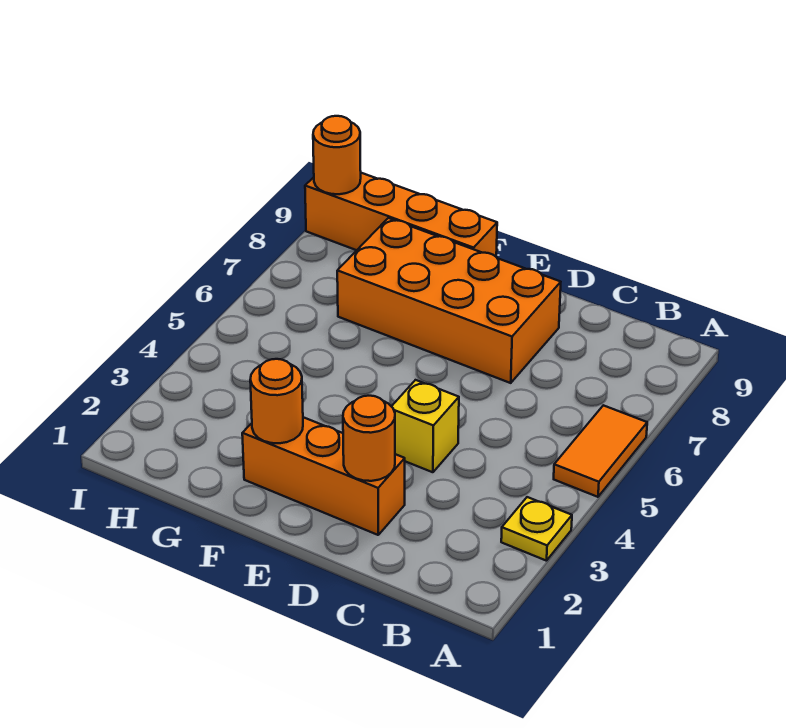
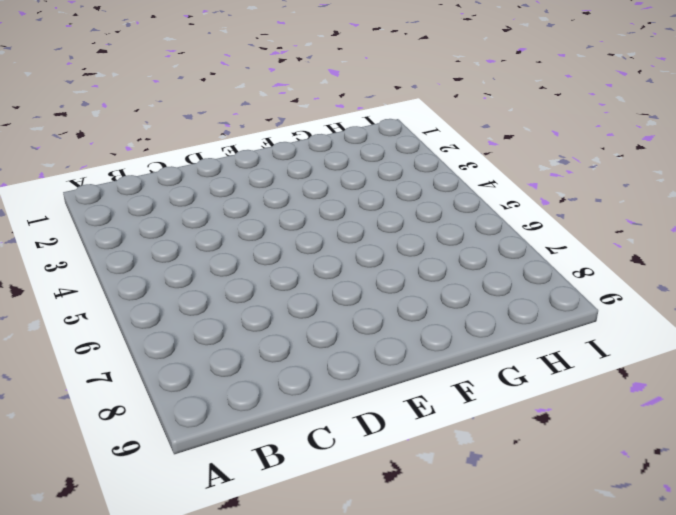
none -> yellow plate A3 level 1
none -> orange tile A5:A6 level 1

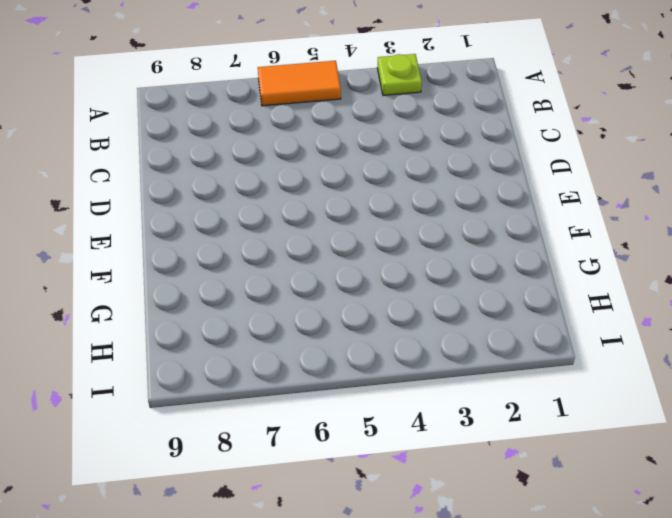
lime plate A3 level 1 -> yellow plate A3 level 1
none -> orange brick D2:F2 level 1
none -> yellow brick D4 level 1

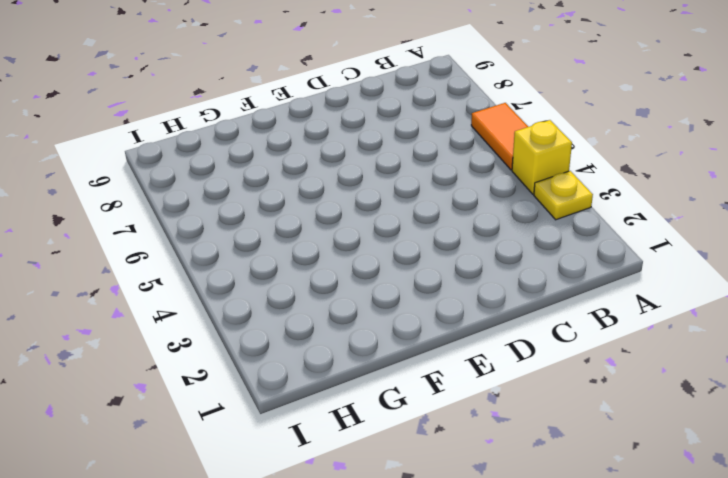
yellow brick A4 level 1 -> yellow brick D4 level 1
none -> orange brick D2:F2 level 1
none -> orange brick D7:G8 level 1

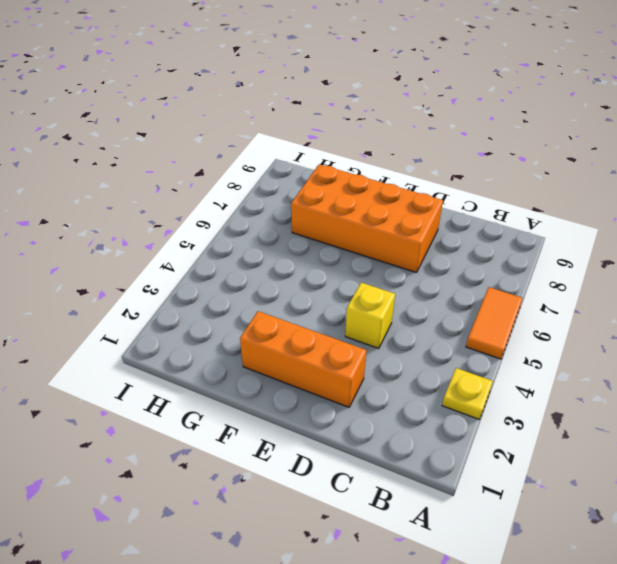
none -> orange brick F9:I9 level 1
none -> orange round brick D2 level 2

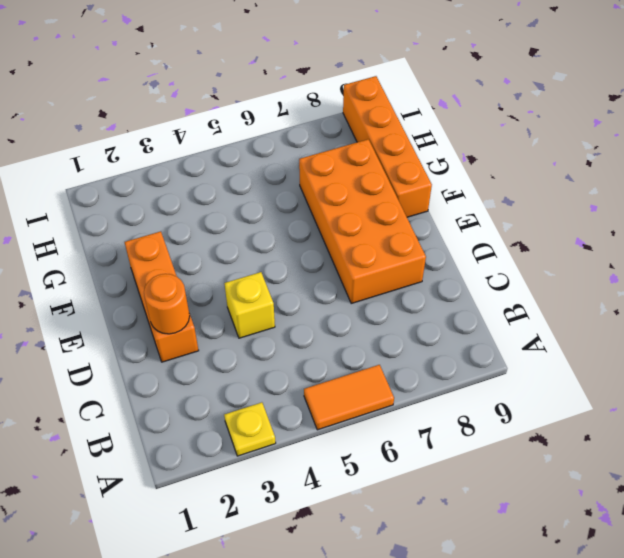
none -> orange round brick F2 level 2
none -> orange round brick I9 level 2

